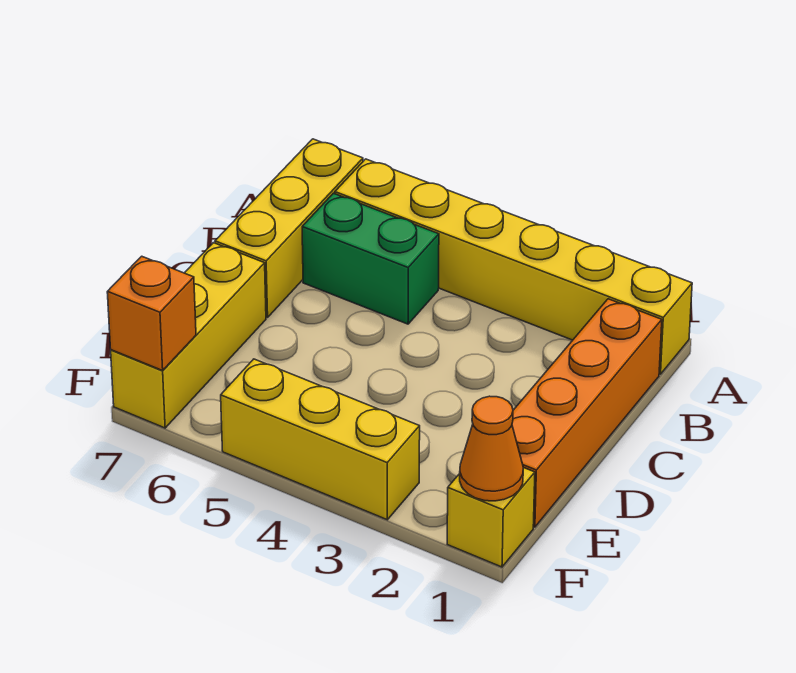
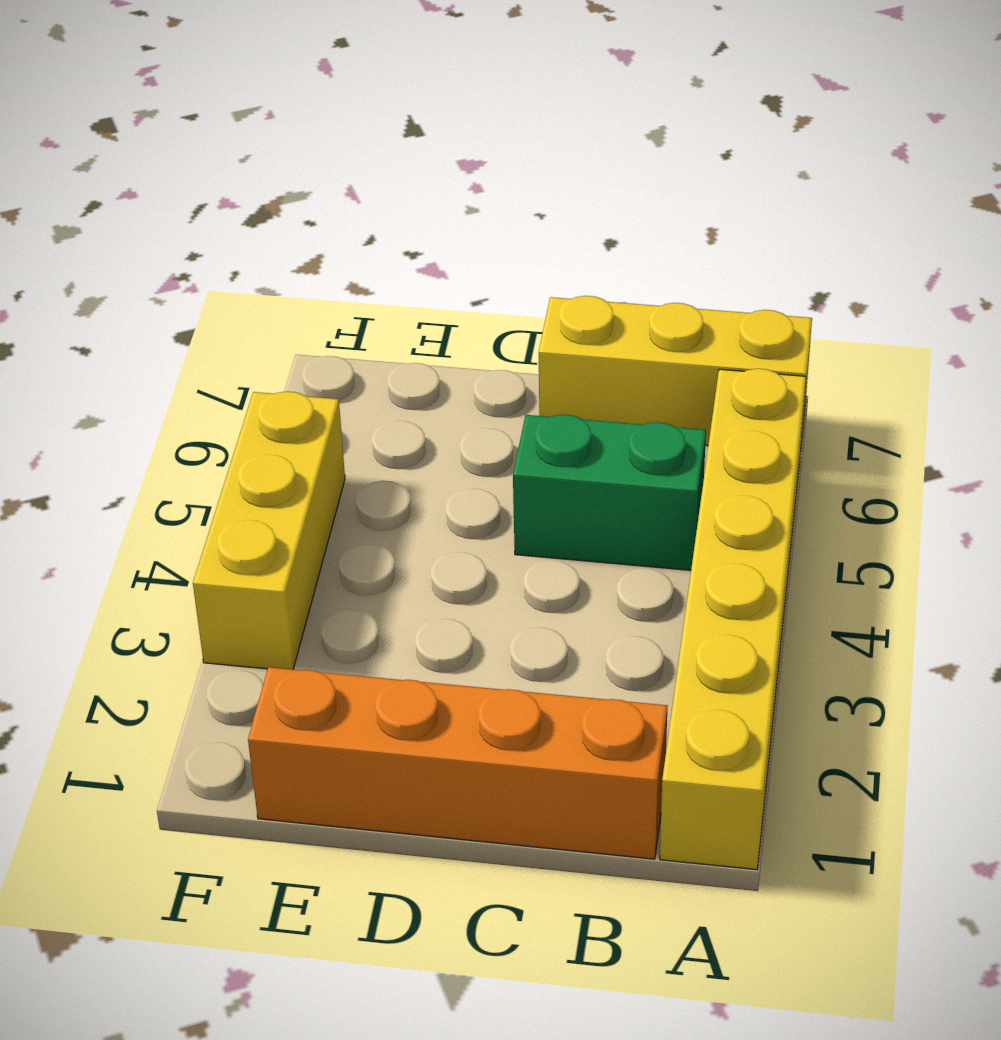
green brick B5:C5 level 1 -> green brick B5:B6 level 1
none -> yellow brick D7:F7 level 1
none -> yellow brick F1 level 1

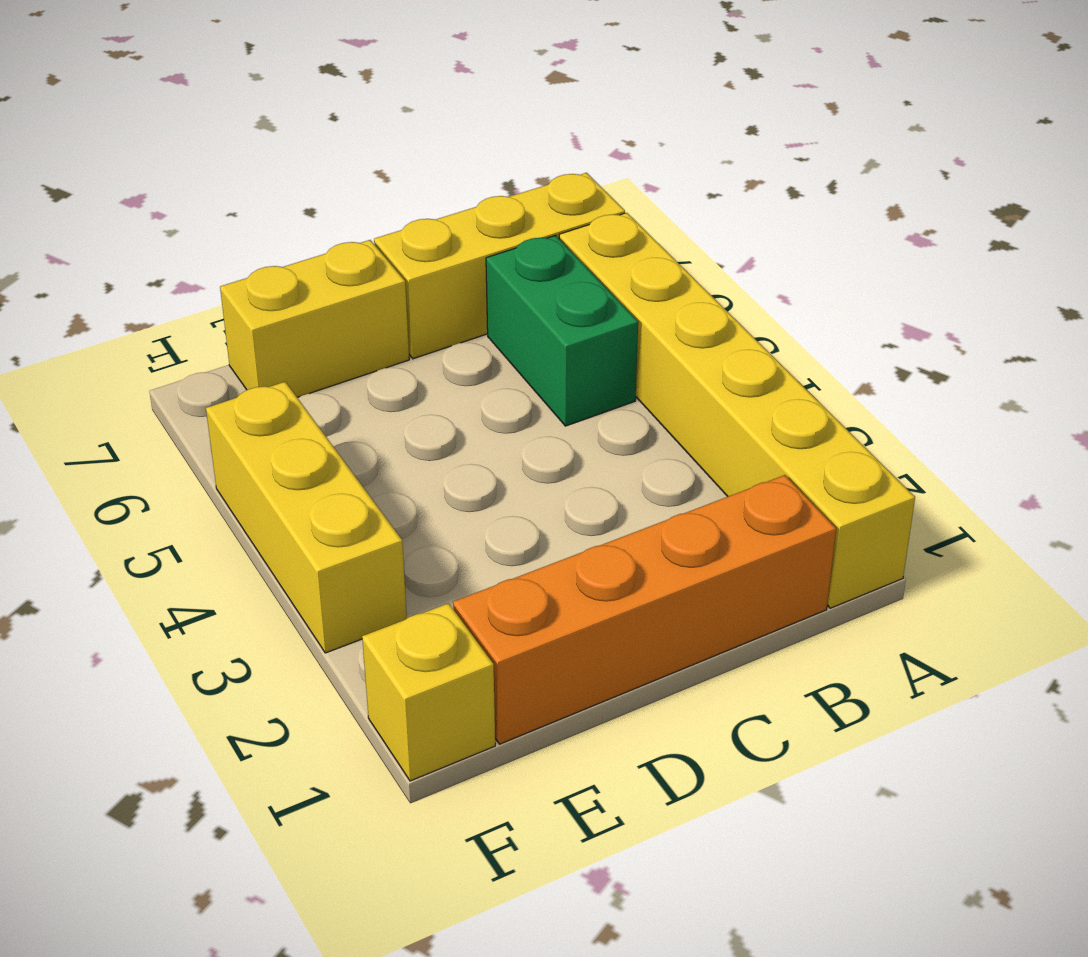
yellow brick D7:E7 level 1 -> yellow brick D7:F7 level 1
none -> orange cone F1 level 2
none -> orange brick F7 level 2

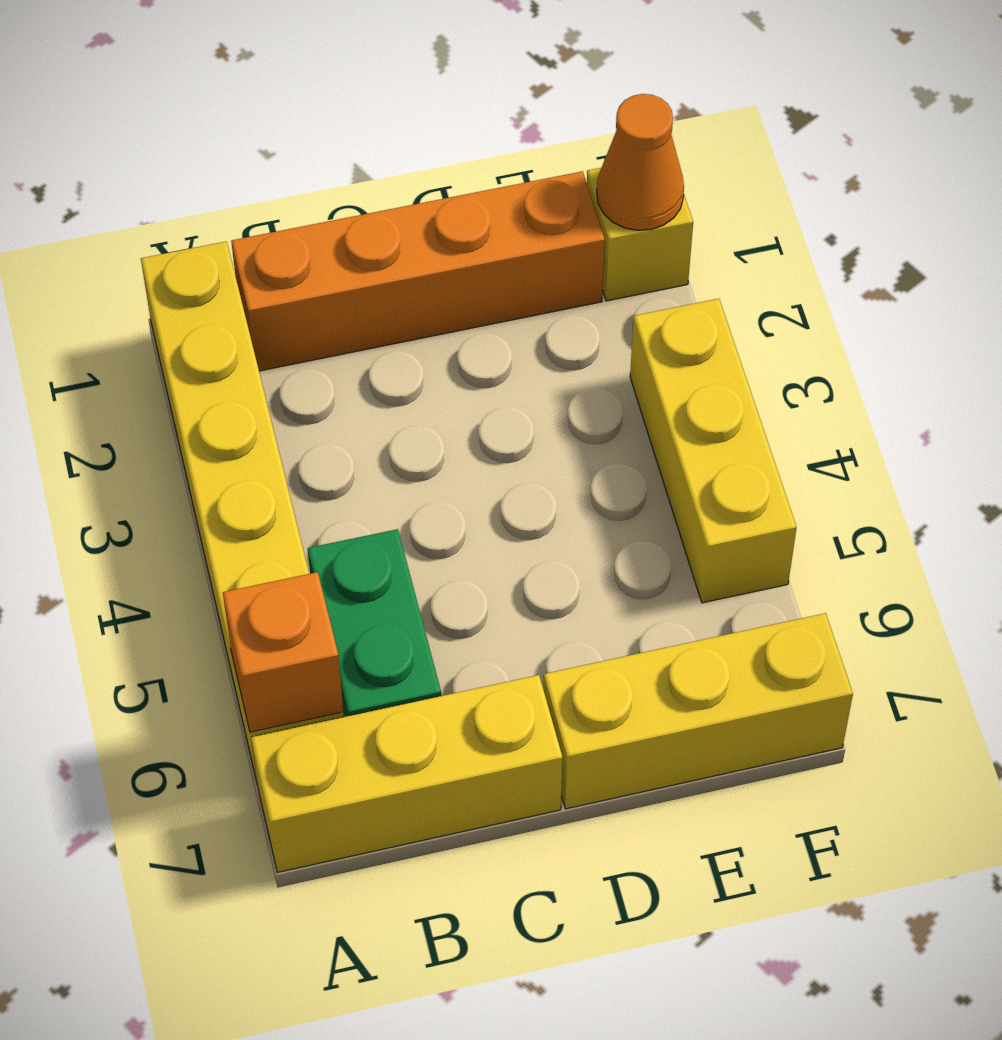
orange brick A6 level 2 -> orange brick F7 level 2

